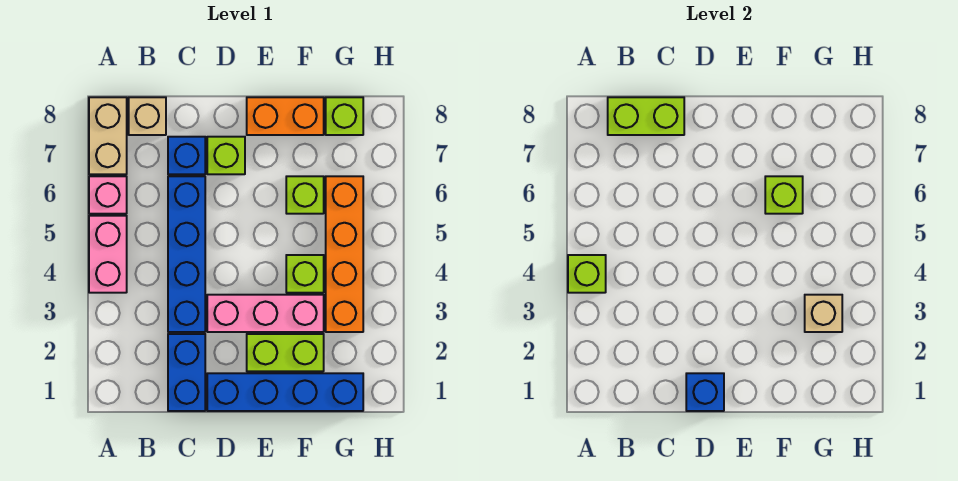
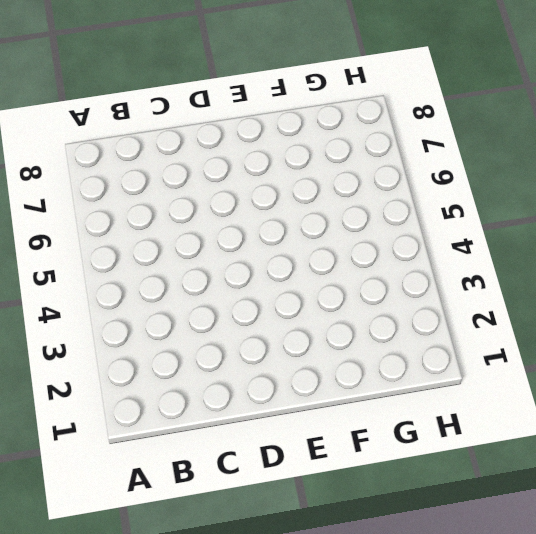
none -> pink brick A4:A5 level 1
none -> pink brick A6 level 1
none -> tan brick A7:A8 level 1

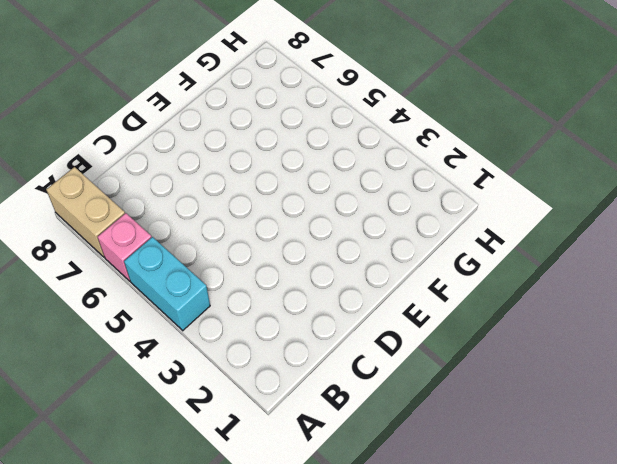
cyan brick A4:A5 level 1 -> pink brick A4:A5 level 1
none -> tan brick B8 level 1
none -> blue brick C1:C2 level 1
none -> blue brick C3:C6 level 1

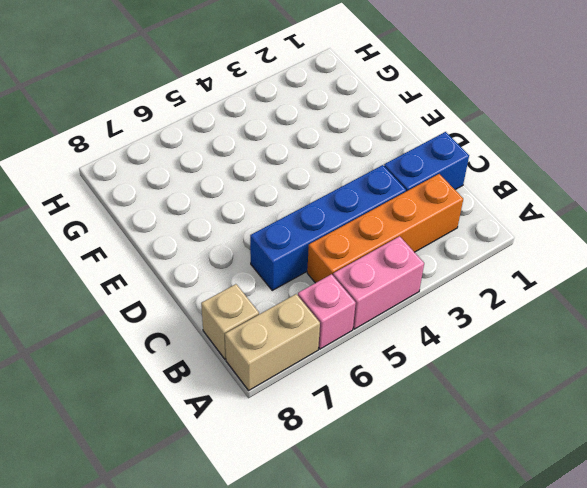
orange brick B2:B5 level 1 -> orange brick G3:G6 level 1
none -> blue brick C7 level 1
none -> blue brick D1:G1 level 1
none -> pink brick D3:F3 level 1

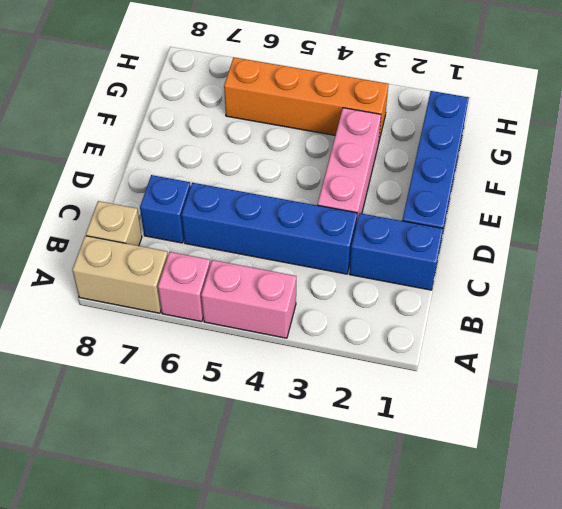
none -> lime brick D7 level 1
none -> lime brick E2:F2 level 1
none -> orange brick E8:F8 level 1

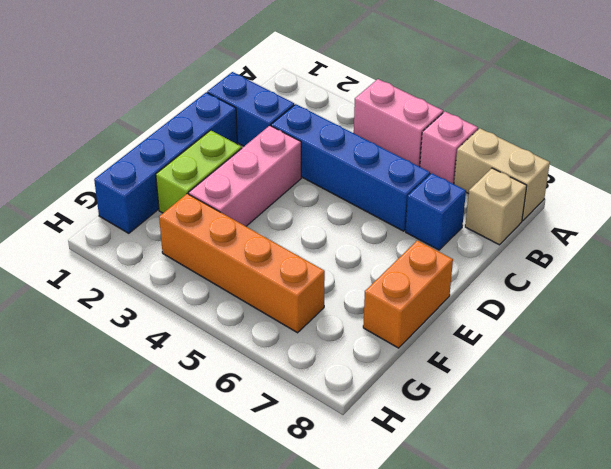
none -> lime brick D7 level 1
none -> lime brick F4 level 1
none -> lime brick F6 level 1

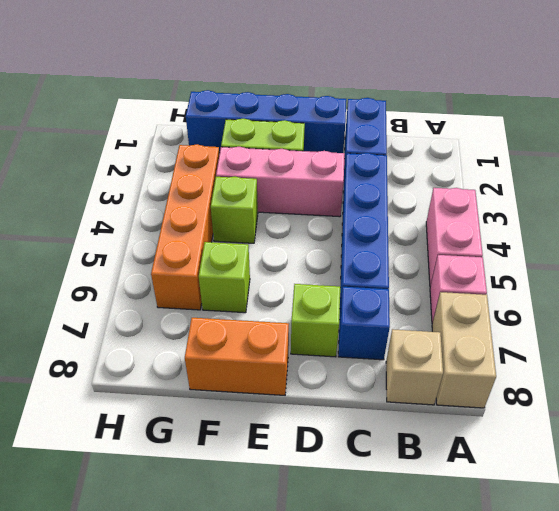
none -> lime brick G8 level 1
none -> lime brick A4 level 2
none -> lime brick B8:C8 level 2

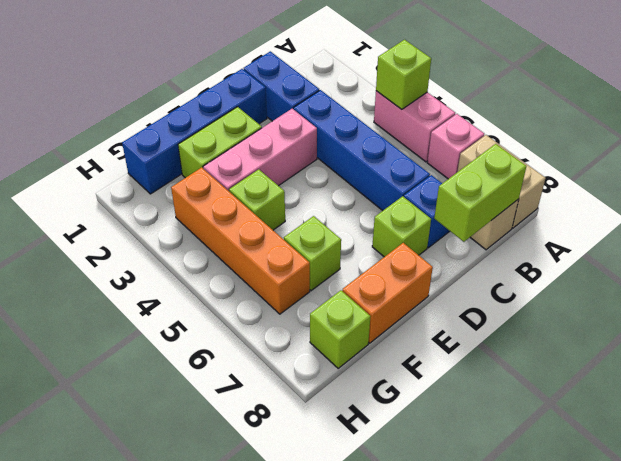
none -> blue brick D1 level 2
none -> lime brick F6 level 2
none -> tan brick G3 level 2

